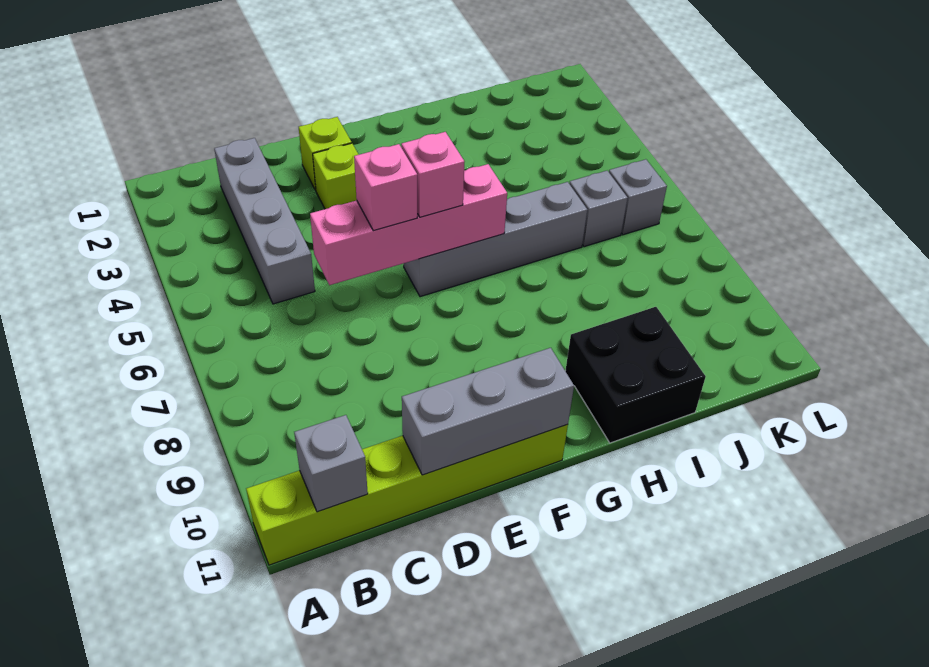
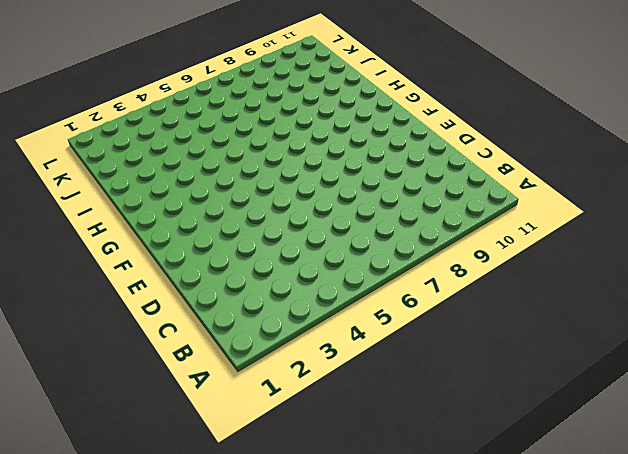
none -> lime brick A11:F11 level 1
none -> grey brick C2:C5 level 1
none -> lime brick E2 level 1

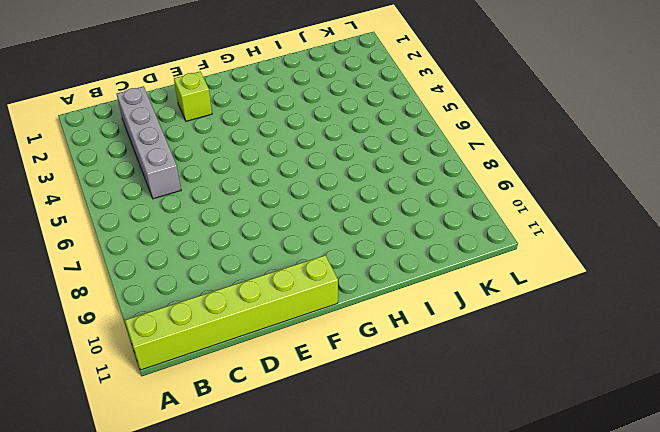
none -> lime brick E3 level 1
none -> grey brick F6:I6 level 1
none -> black brick H10:I11 level 1

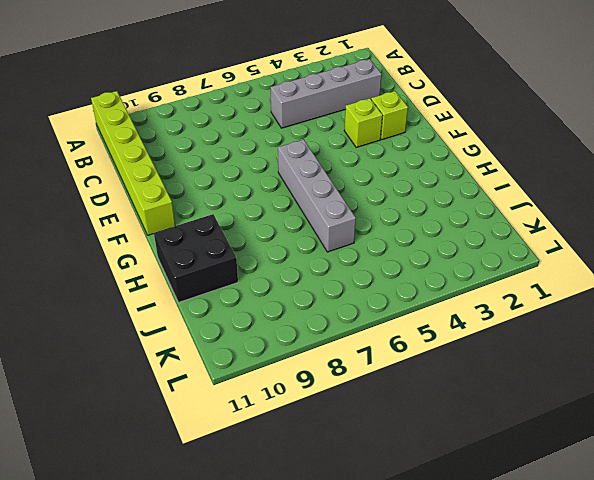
none -> grey brick J6 level 1
none -> grey brick K6 level 1
none -> grey brick B11 level 2

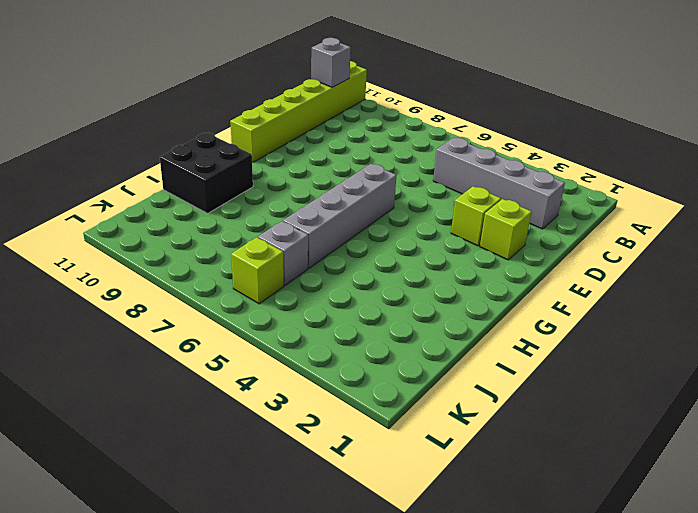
lime brick K6 level 1 -> grey brick K6 level 1
none -> pink brick D6:G6 level 2
none -> grey brick D11:F11 level 2
none -> pink brick E6 level 3

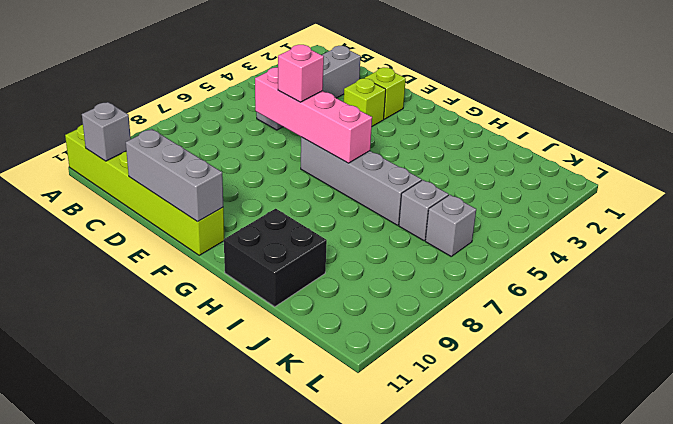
none -> pink brick F6 level 3

